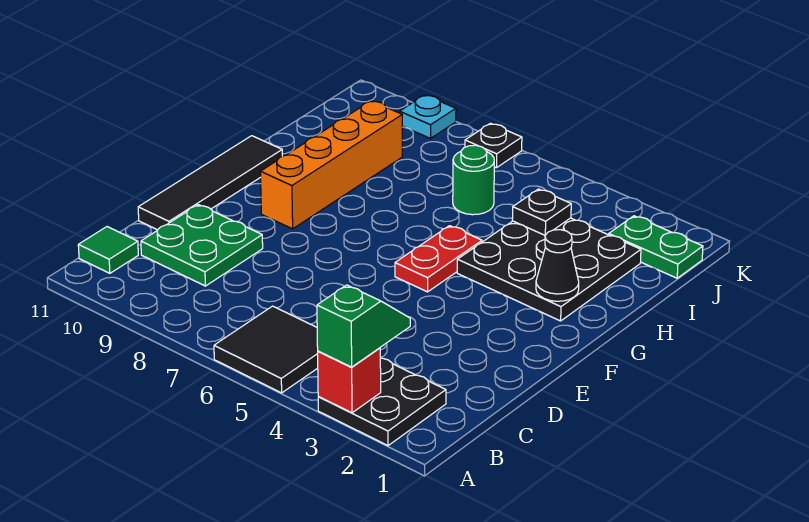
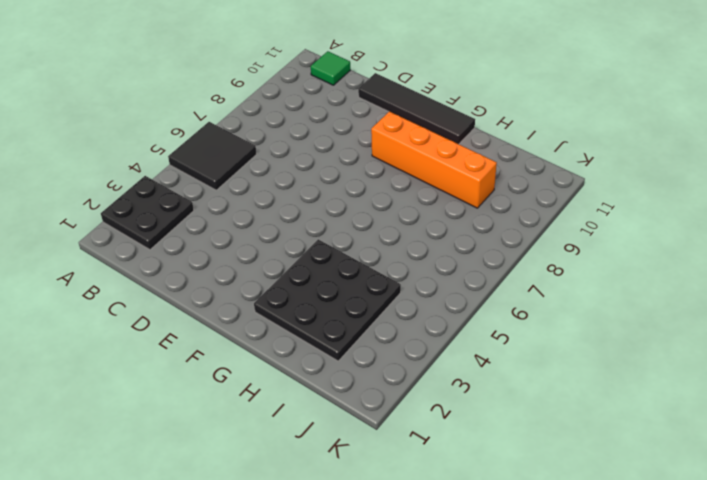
none -> green plate C9:D10 level 1
none -> red plate F5:G5 level 1
none -> green round brick I6 level 1

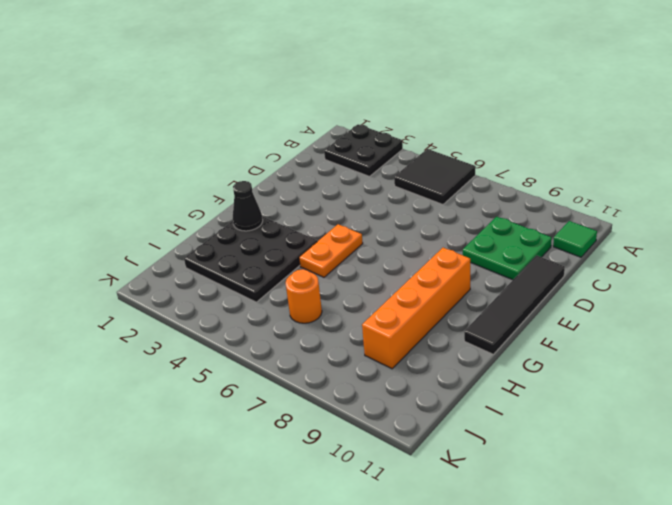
orange plate F5:G5 level 1 -> red plate F5:G5 level 1
orange round brick I6 level 1 -> green round brick I6 level 1
none -> green plate J1:J2 level 1
none -> black plate K7 level 1
none -> cyan plate K9 level 1

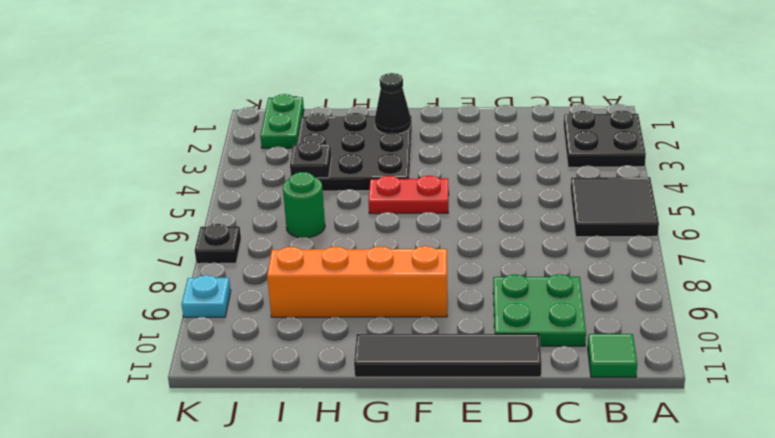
none -> red brick A3 level 2
none -> green slope A3:B3 level 3 top A

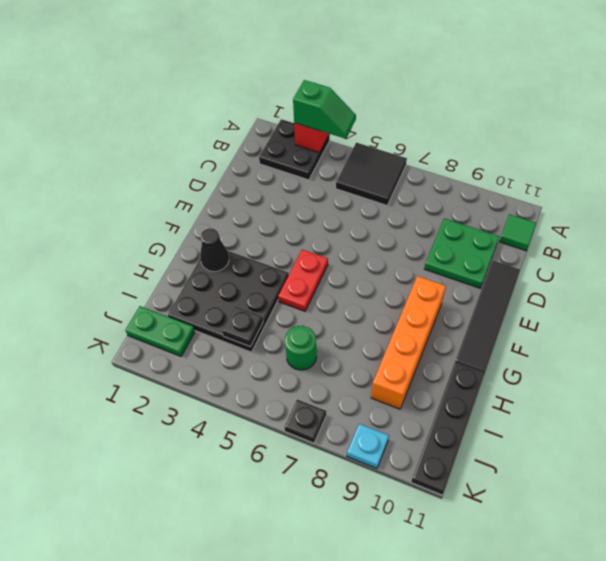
green slope A3:A4 level 3 top 3 -> green slope A3:B3 level 3 top A
black plate H11:K11 level 1 -> none

